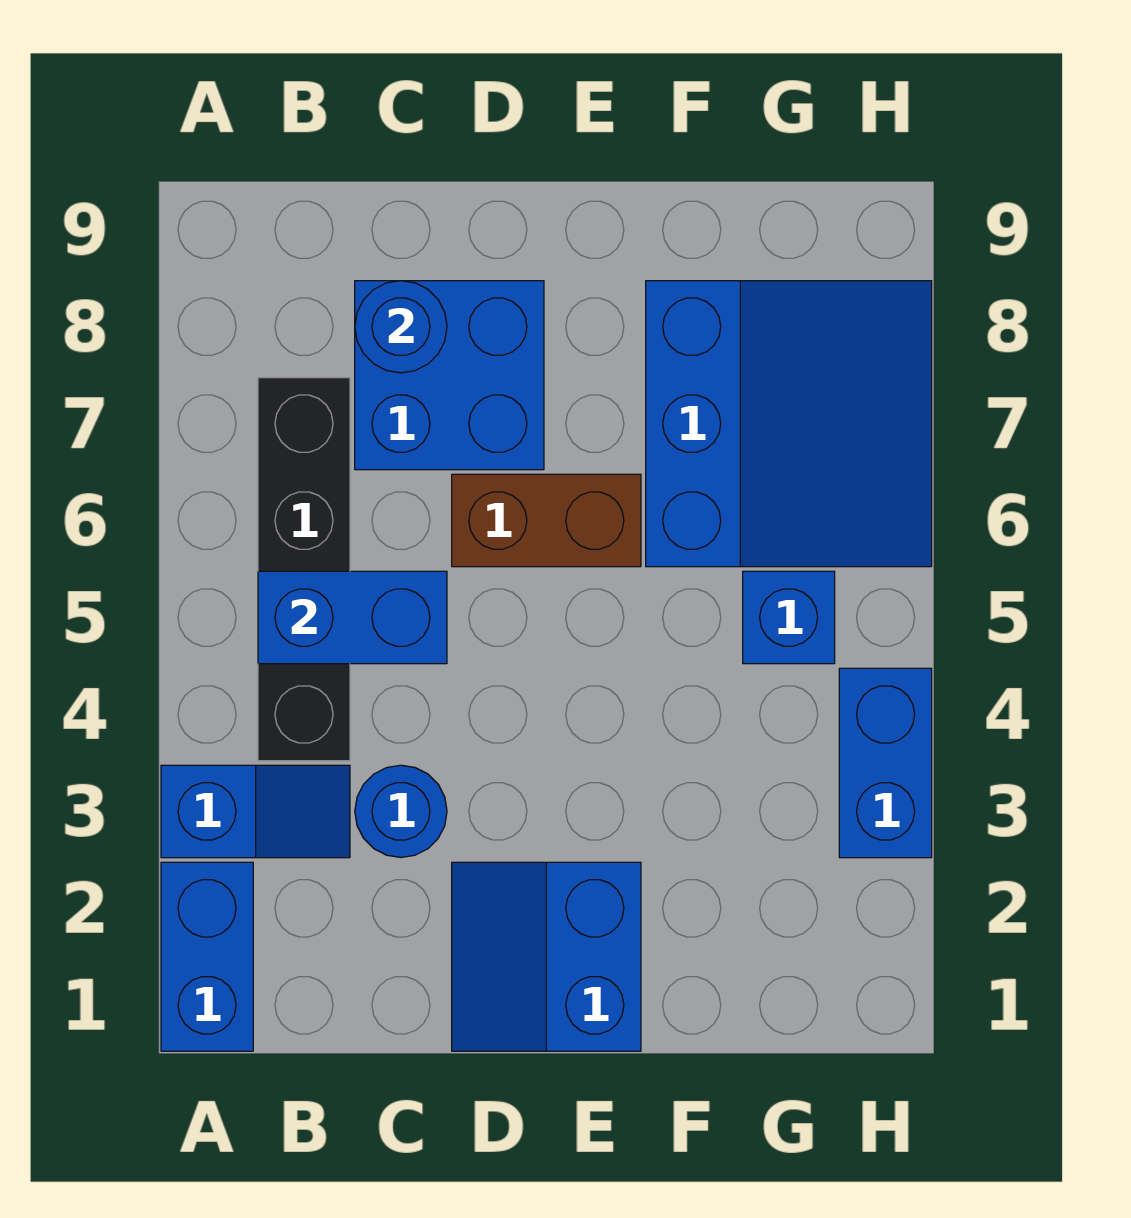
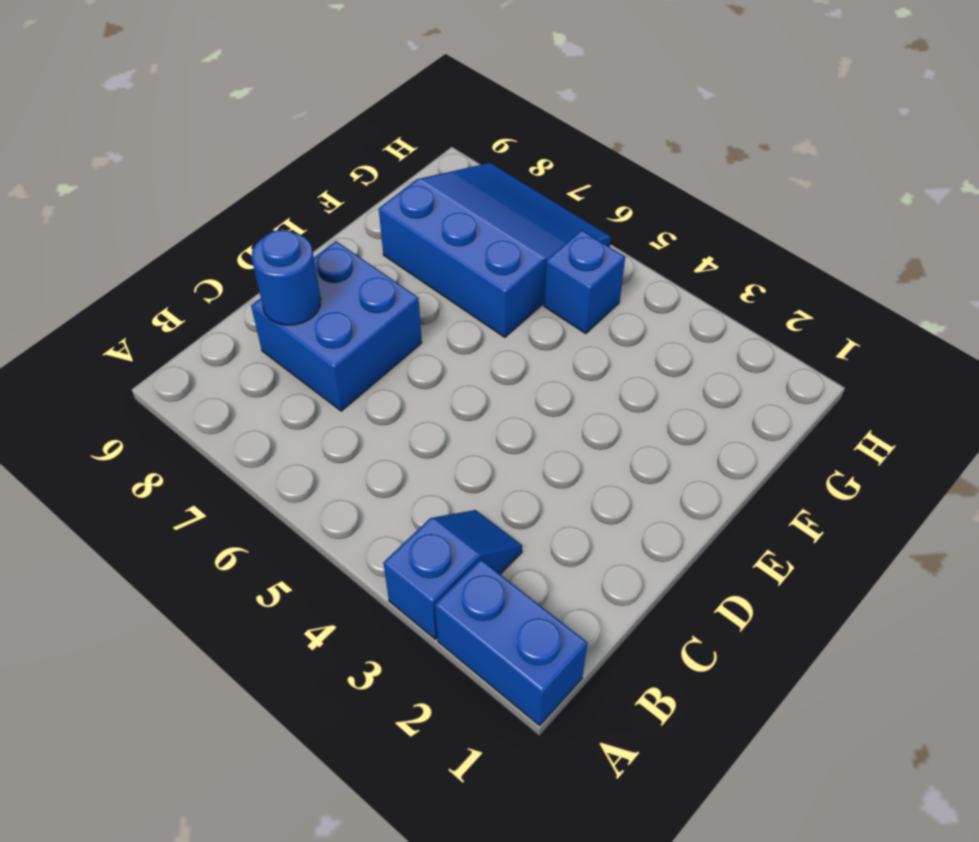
none -> black brick B4:B7 level 1
none -> blue round brick C3 level 1
none -> blue slope D1:E2 level 1 top E

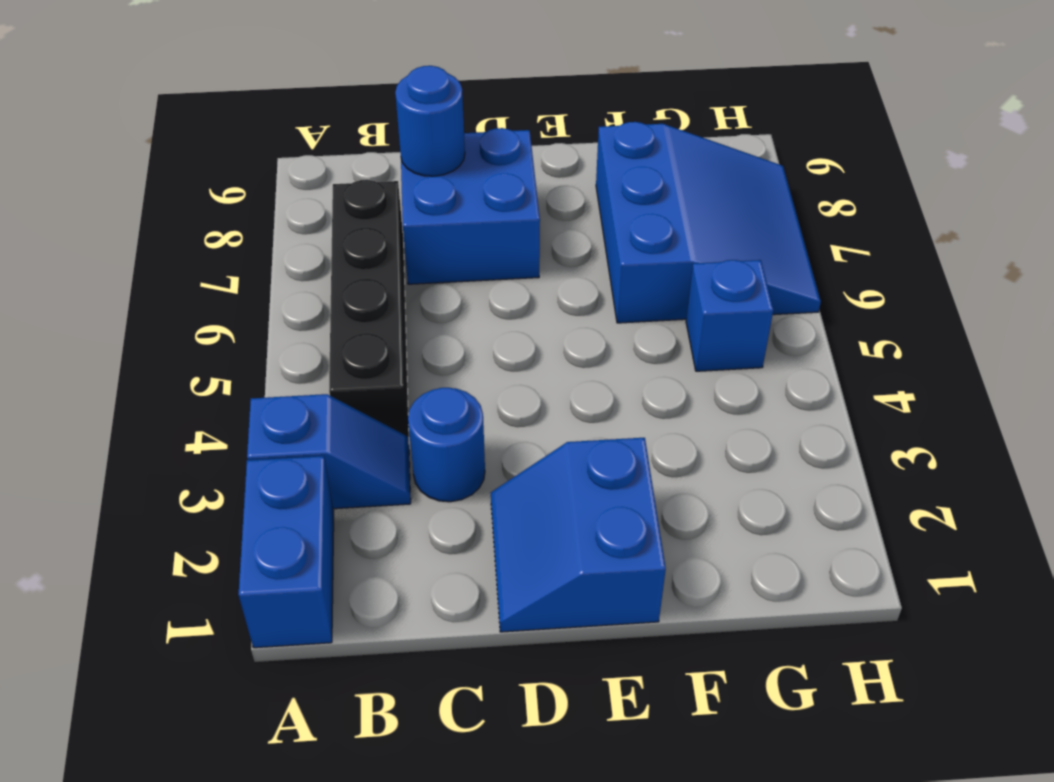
none -> brown brick D6:E6 level 1
none -> blue brick H3:H4 level 1
none -> blue brick B5:C5 level 2

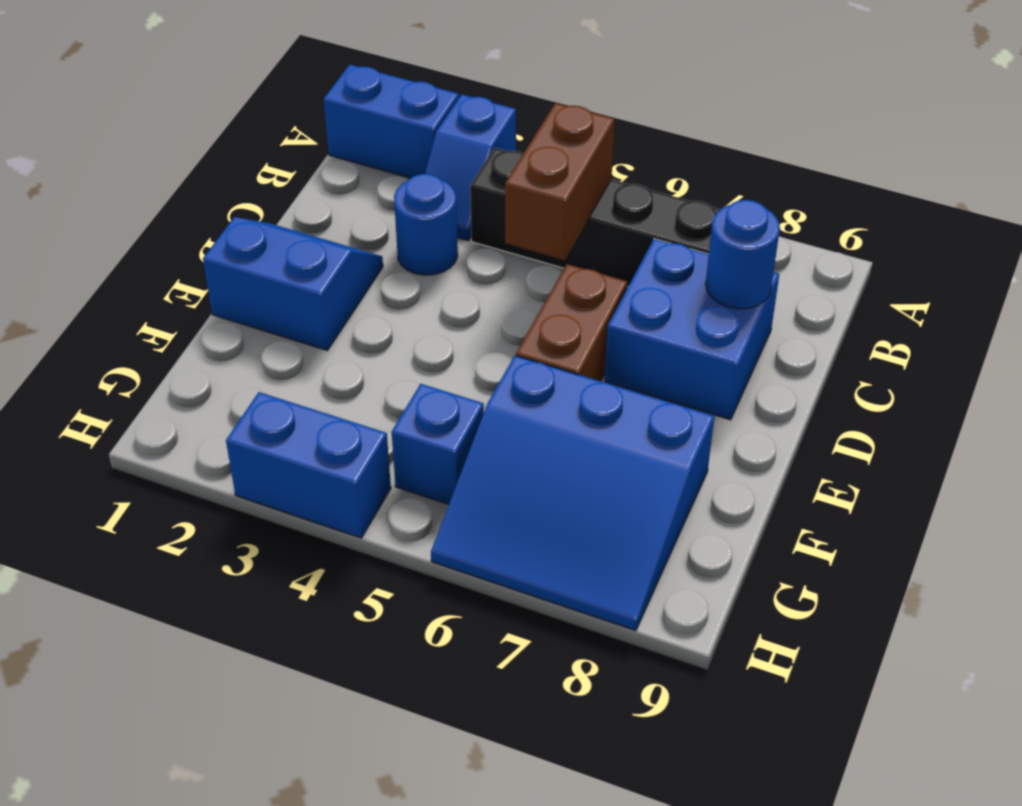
brown brick B5:C5 level 2 -> blue brick B5:C5 level 2

